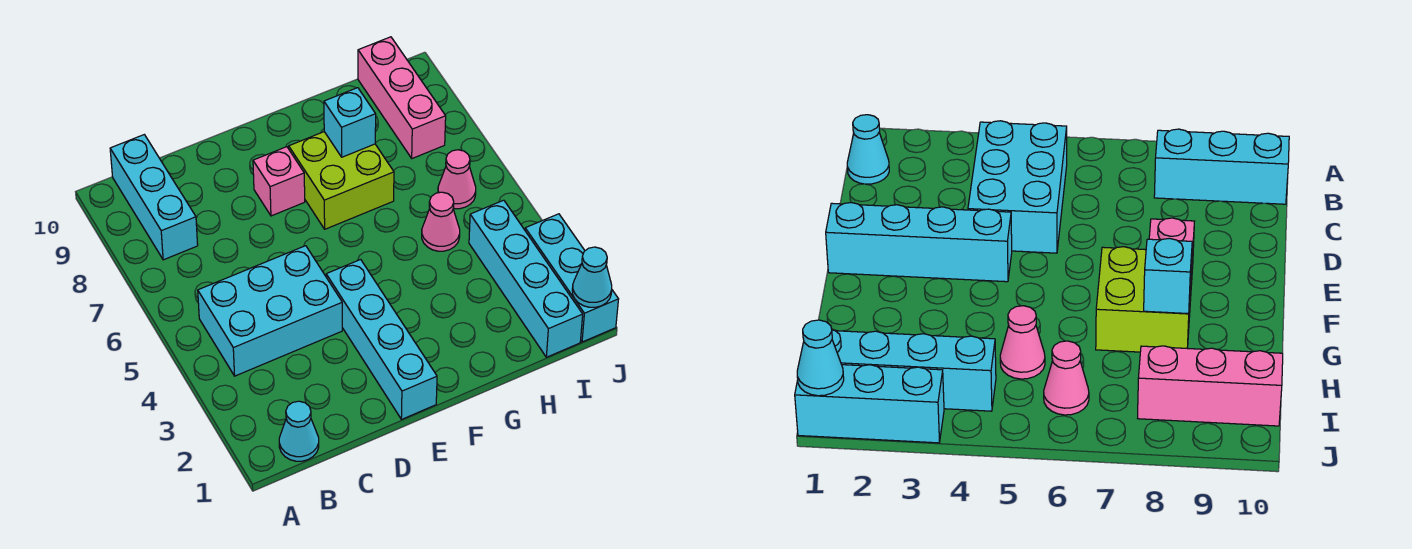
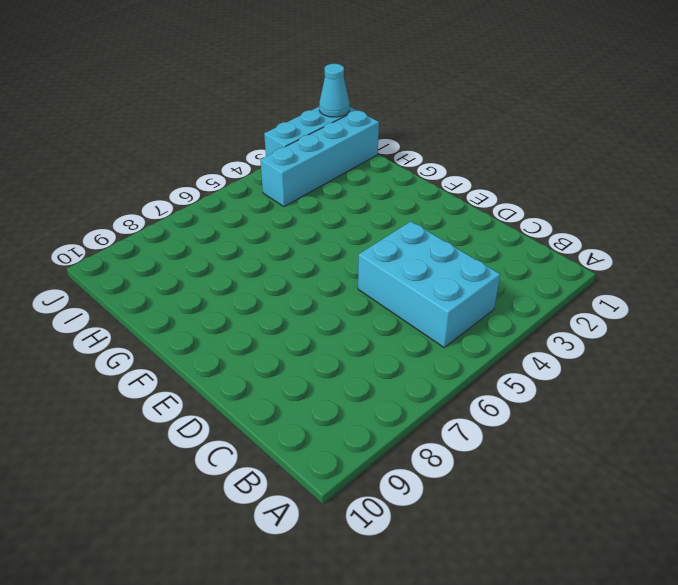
none -> cyan cone B1 level 1
none -> cyan brick B8:B10 level 1
none -> cyan brick E1:E4 level 1

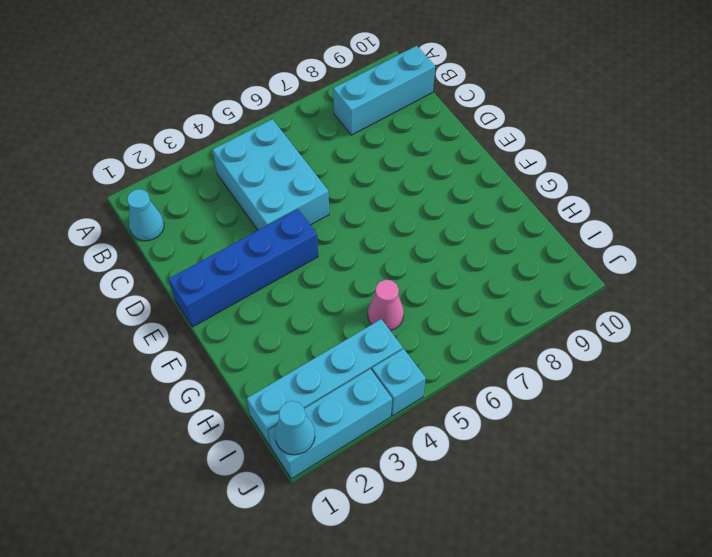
blue brick E1:E4 level 1 -> cyan brick E1:E4 level 1
cyan brick J4 level 1 -> cyan brick G8 level 2
none -> pink brick E8 level 1
none -> lime brick F7:G8 level 1
none -> pink cone I6 level 1

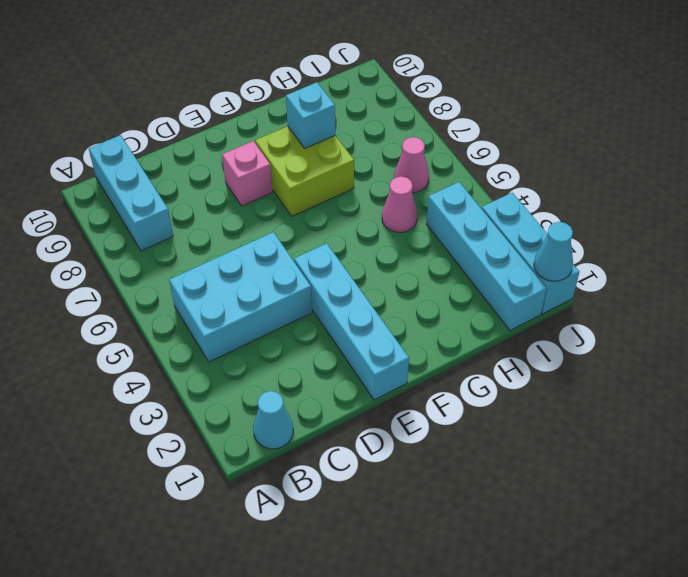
none -> pink brick I8:I10 level 1

